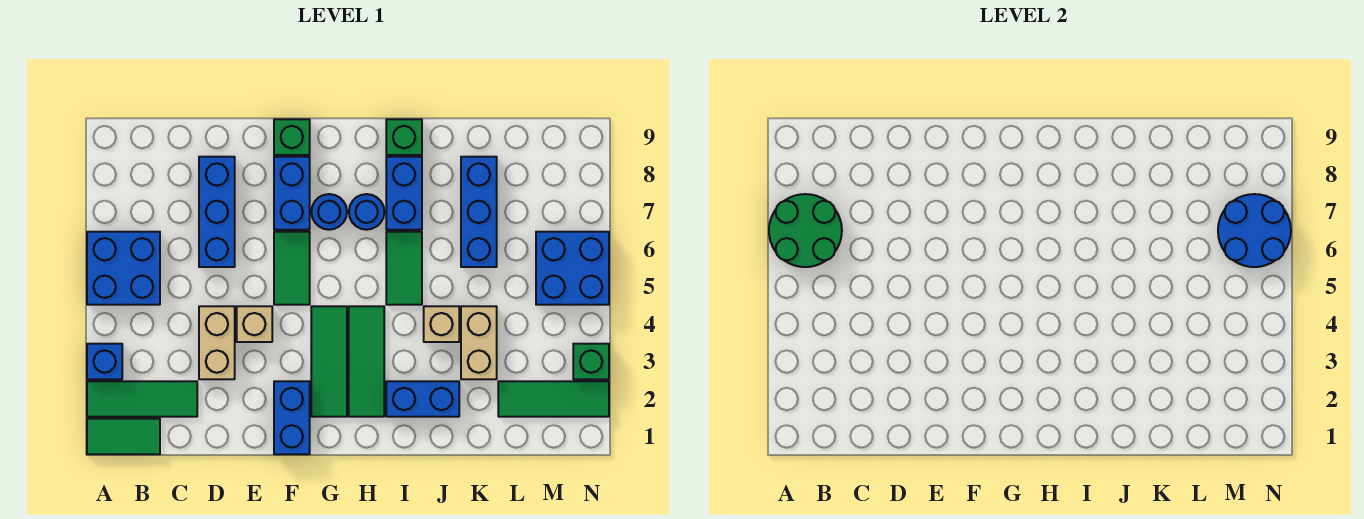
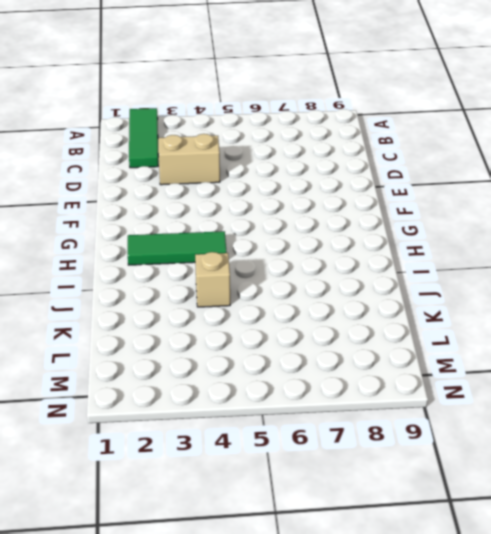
none -> green tile A1:B1 level 1
none -> blue brick A3 level 1
none -> blue brick A5:B6 level 1

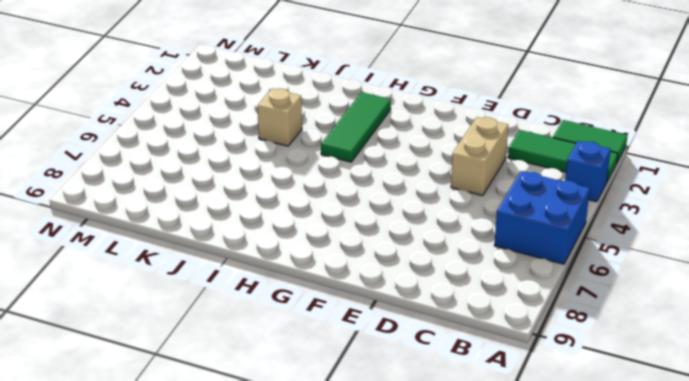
none -> blue brick D6:D8 level 1
none -> tan brick E4 level 1
none -> blue brick F1:F2 level 1

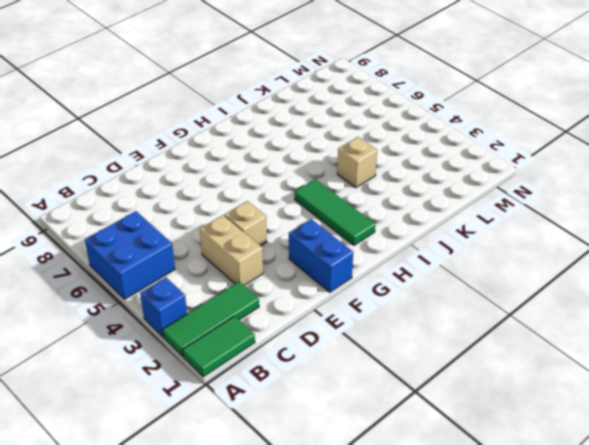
none -> blue brick D6:D8 level 1
none -> green tile F5:F6 level 1
none -> blue brick F7:F8 level 1

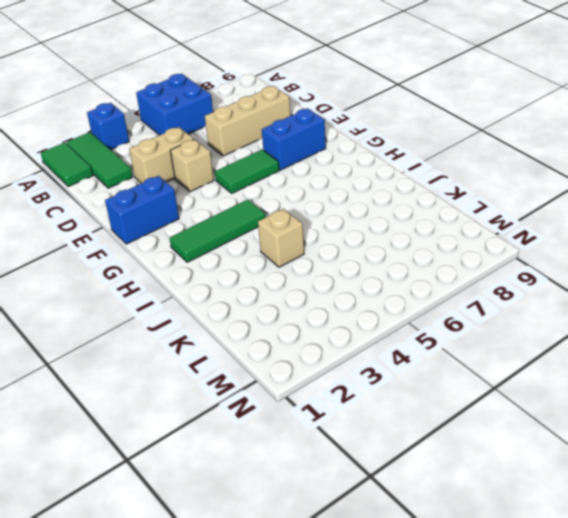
tan brick D6:D8 level 1 -> blue brick D6:D8 level 1
none -> green brick F9 level 1
none -> green tile G2:G4 level 1
none -> blue round brick G7 level 1

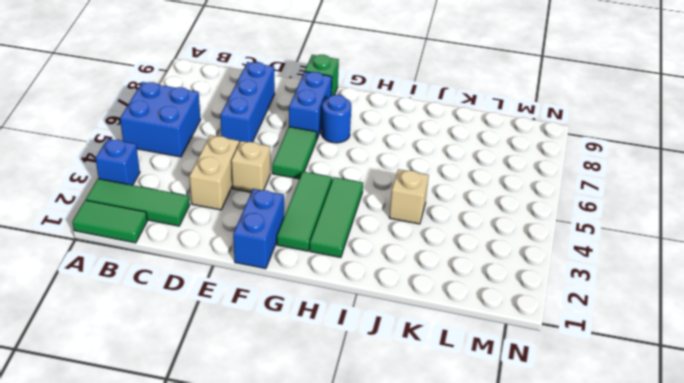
none -> blue round brick H7 level 1
none -> blue brick I2:J2 level 1
none -> green tile I5:I6 level 1

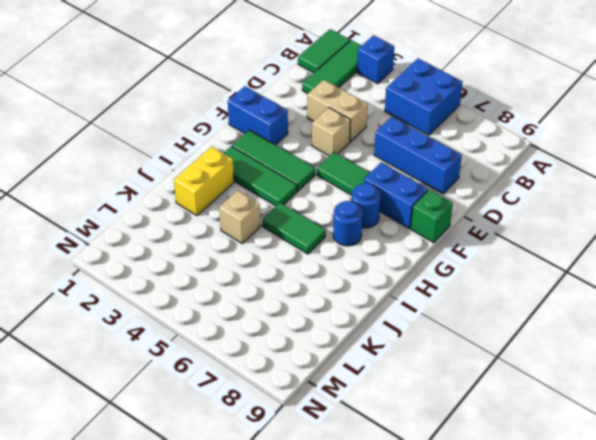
yellow brick I2:J2 level 1 -> blue brick I2:J2 level 1
none -> blue brick I7:I8 level 1
none -> green brick I9 level 1
none -> tan brick K3:K4 level 1

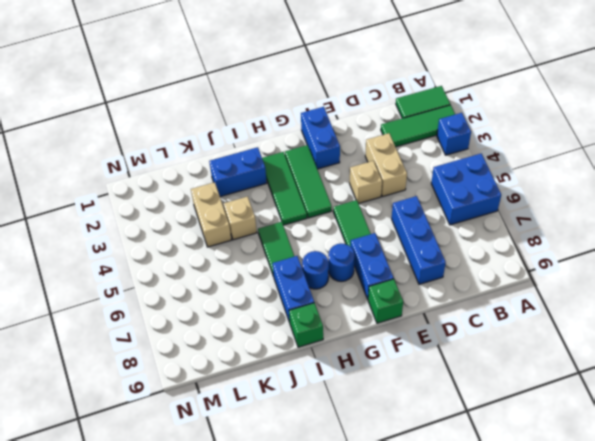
none -> blue brick K6:K8 level 1
none -> green tile L2:N2 level 1
none -> blue brick M5:N6 level 1

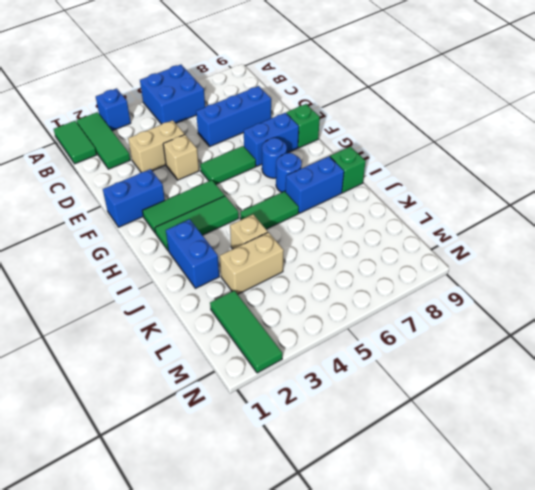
none -> blue brick K6:K8 level 1
none -> blue brick M5:N6 level 1
none -> green brick N3 level 1

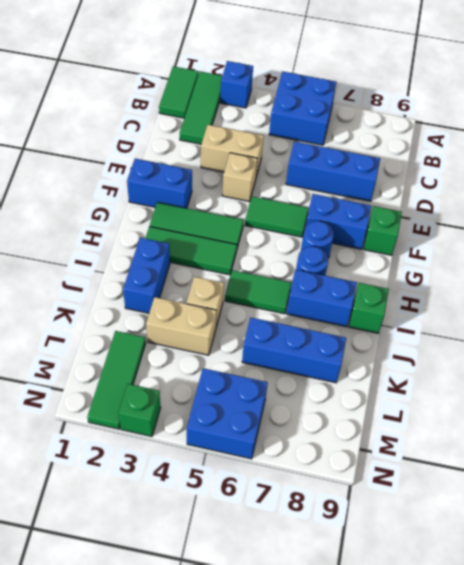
none -> green round brick A6:B7 level 2
none -> blue round brick M6:N7 level 2

